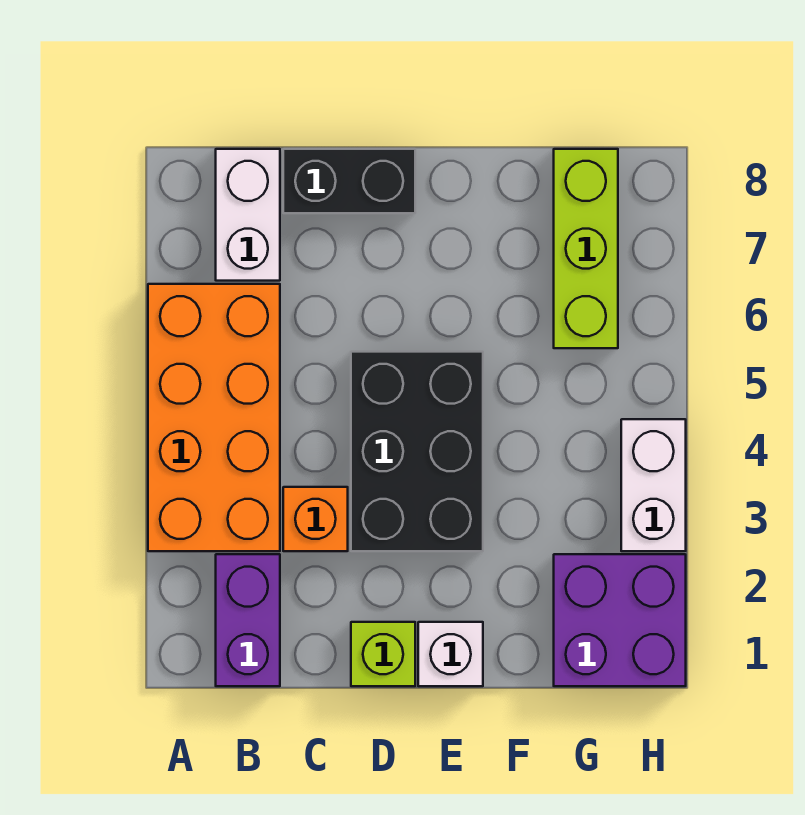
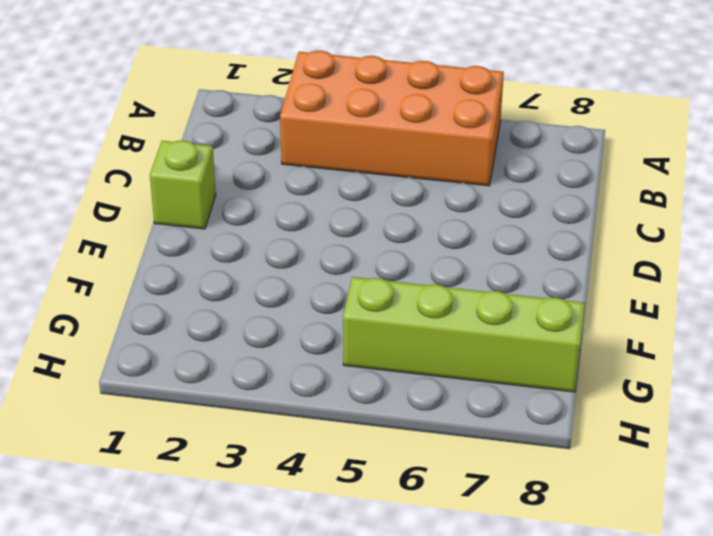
lime brick G5:G8 level 1 -> lime brick G6:G8 level 1
none -> purple brick B1:B2 level 1
none -> white brick B7:B8 level 1

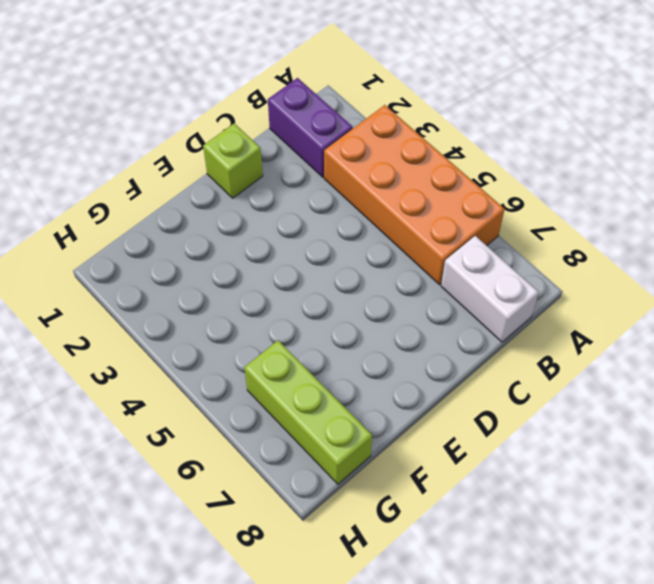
none -> orange brick C3 level 1
none -> black brick C8:D8 level 1

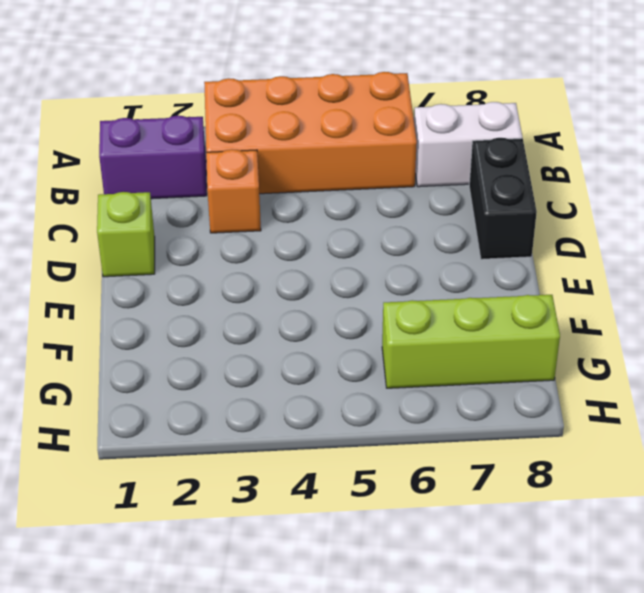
none -> black brick D3:E5 level 1
none -> white brick E1 level 1

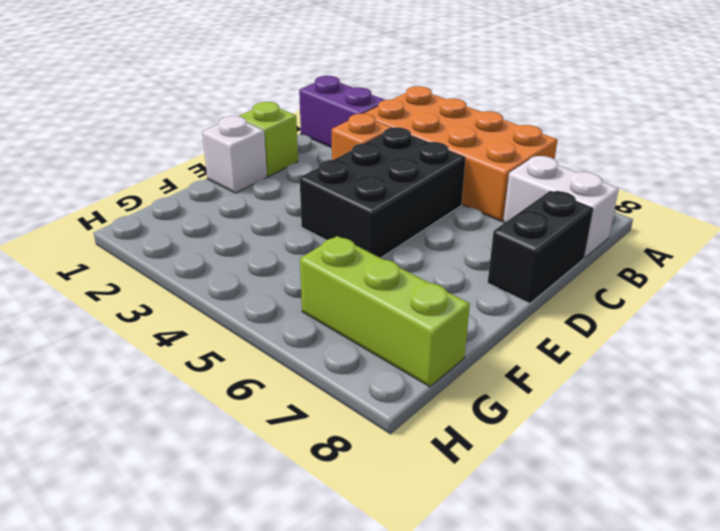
black brick C4:E5 level 1 -> black brick D3:E5 level 1
none -> purple brick G1:H2 level 1
none -> white brick H3:H4 level 1

